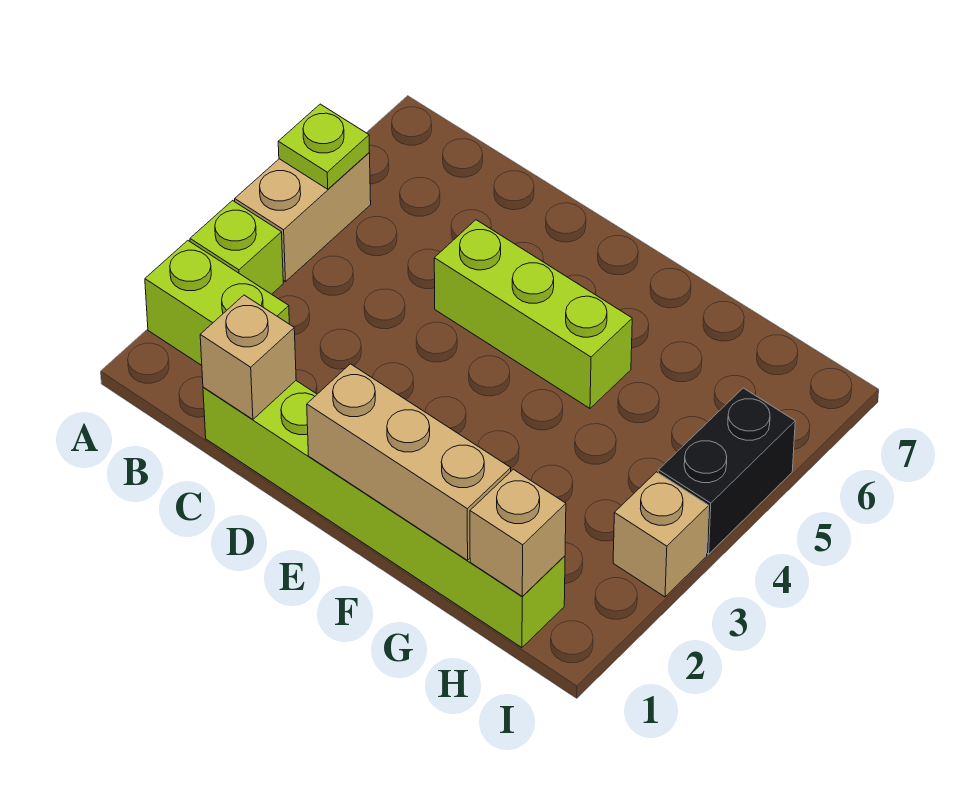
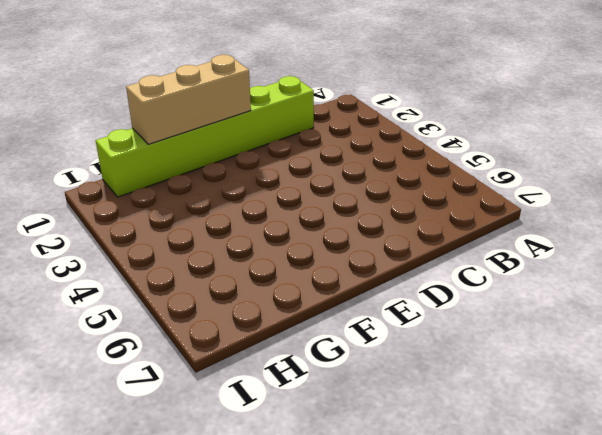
none -> lime brick A2:B2 level 1
none -> lime brick A3 level 1

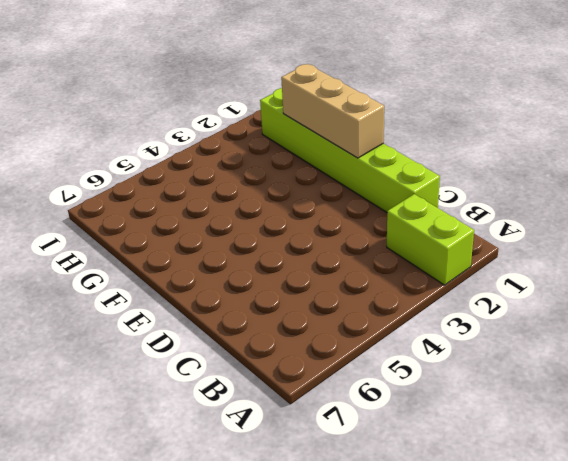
none -> lime brick A3 level 1
none -> tan brick A4:A5 level 1

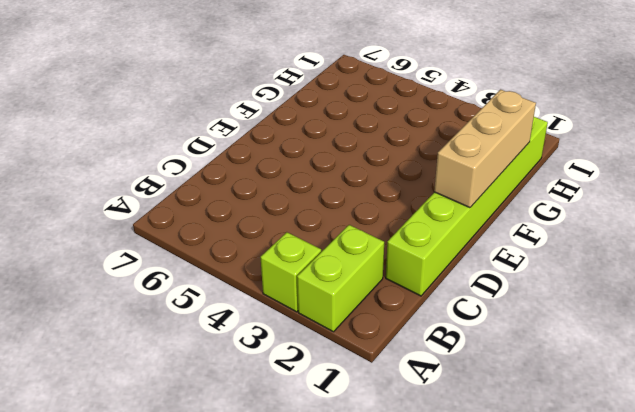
none -> tan brick A4:A5 level 1
none -> lime brick D5:F5 level 1

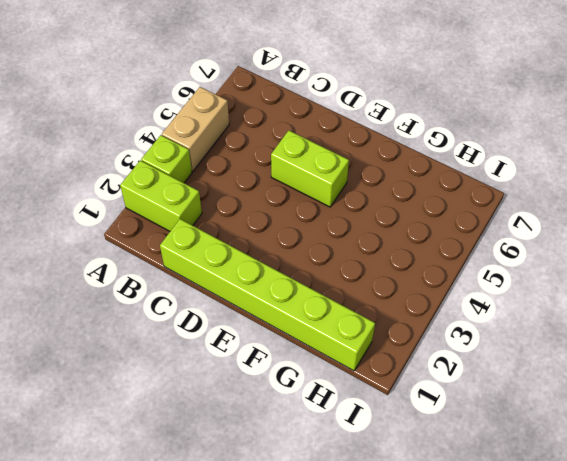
lime brick D5:E5 level 1 -> lime brick D5:F5 level 1
none -> tan brick I3 level 1
none -> black brick I4:I5 level 1

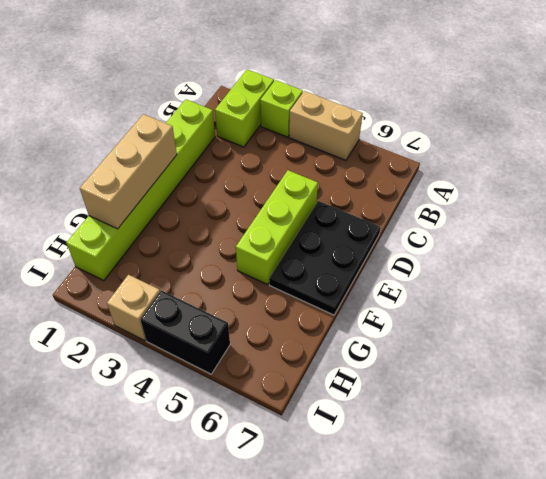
black plate D6:F7 level 1 -> none
none -> lime plate A5 level 2
none -> tan brick C1 level 2

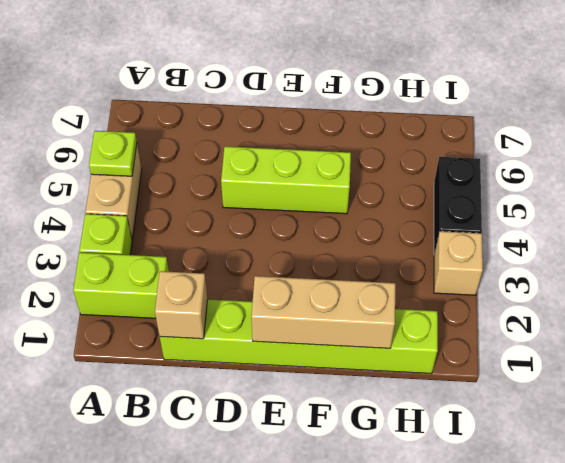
none -> tan brick H1 level 2

